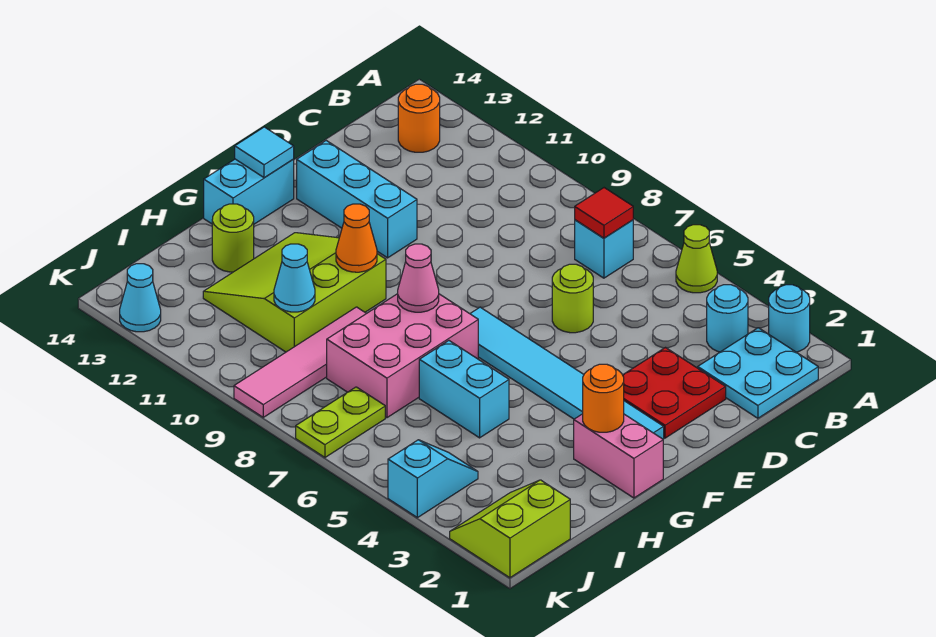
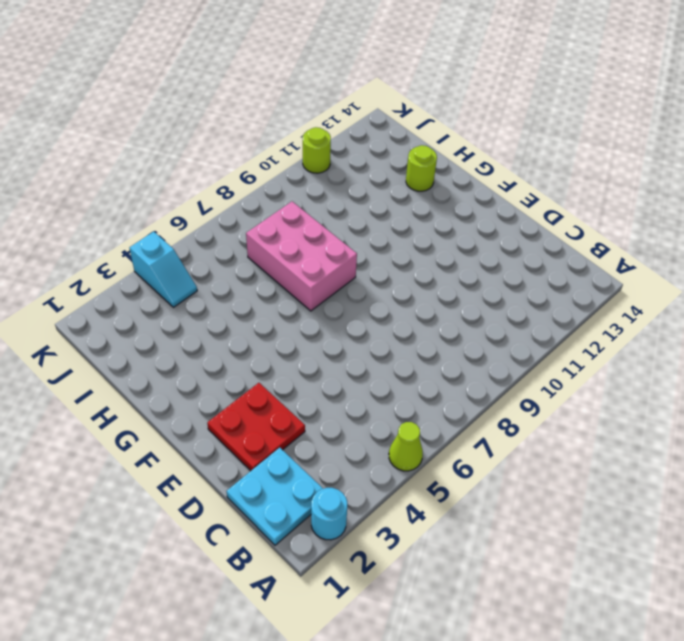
lime round brick K11 level 1 -> lime round brick D6 level 1
none -> cyan round brick B3 level 1
none -> cyan brick B7 level 1
none -> orange round brick B13 level 1

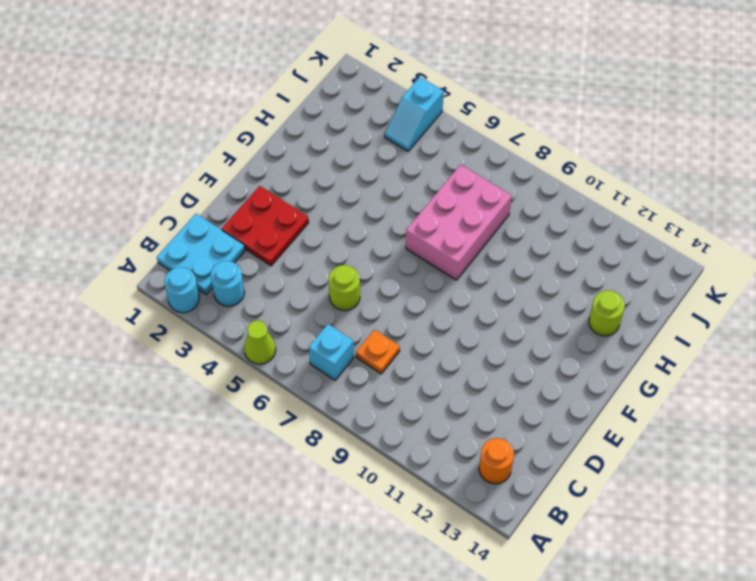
orange plate C8 level 1 -> none
none -> cyan brick E11:E13 level 1
none -> cyan tile F2:F7 level 1
none -> cyan brick F14:G14 level 1

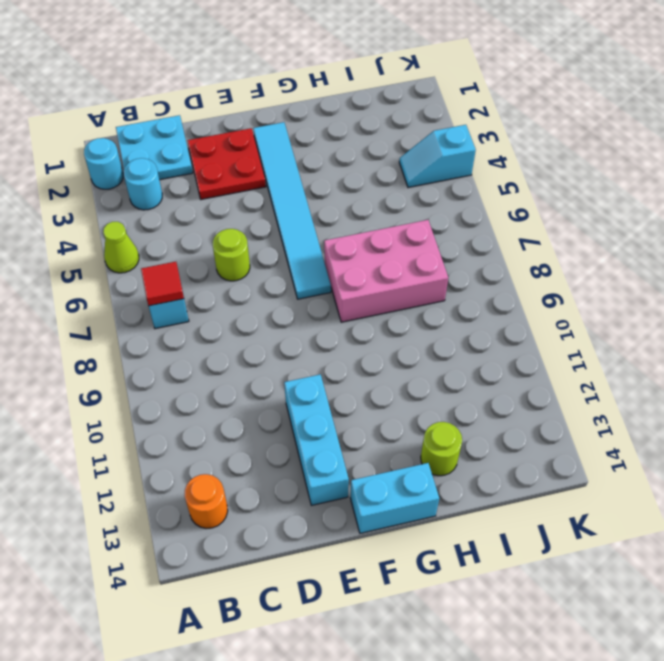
none -> pink brick G1:G2 level 1
none -> lime slope G10:I12 level 1 top 10
none -> cyan brick H5:H6 level 1

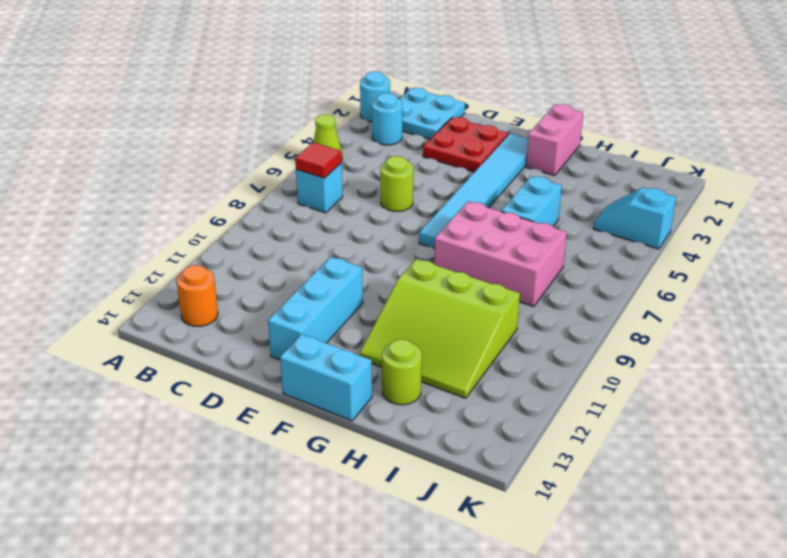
none -> pink tile H9:K9 level 1
none -> lime slope J1:K2 level 1 top 1
none -> lime plate J7:K7 level 1

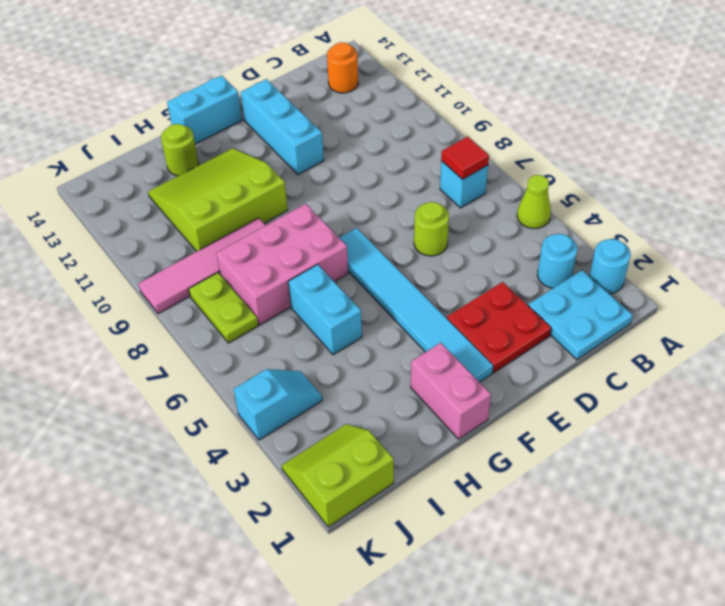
lime plate J7:J8 level 1 -> lime plate J7:K7 level 1
none -> cyan cone K13 level 1
none -> cyan tile F14 level 2
none -> orange round brick G2 level 2

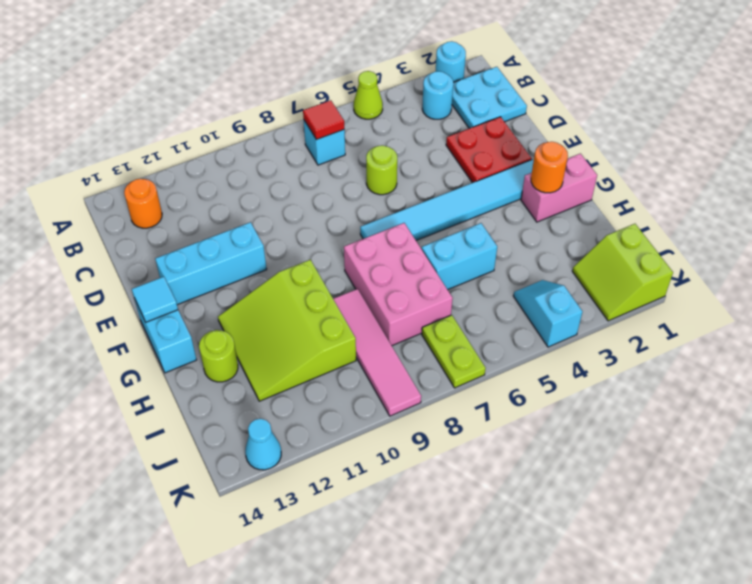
none -> pink cone G8 level 2
none -> orange cone G10 level 2
none -> cyan cone I10 level 2

